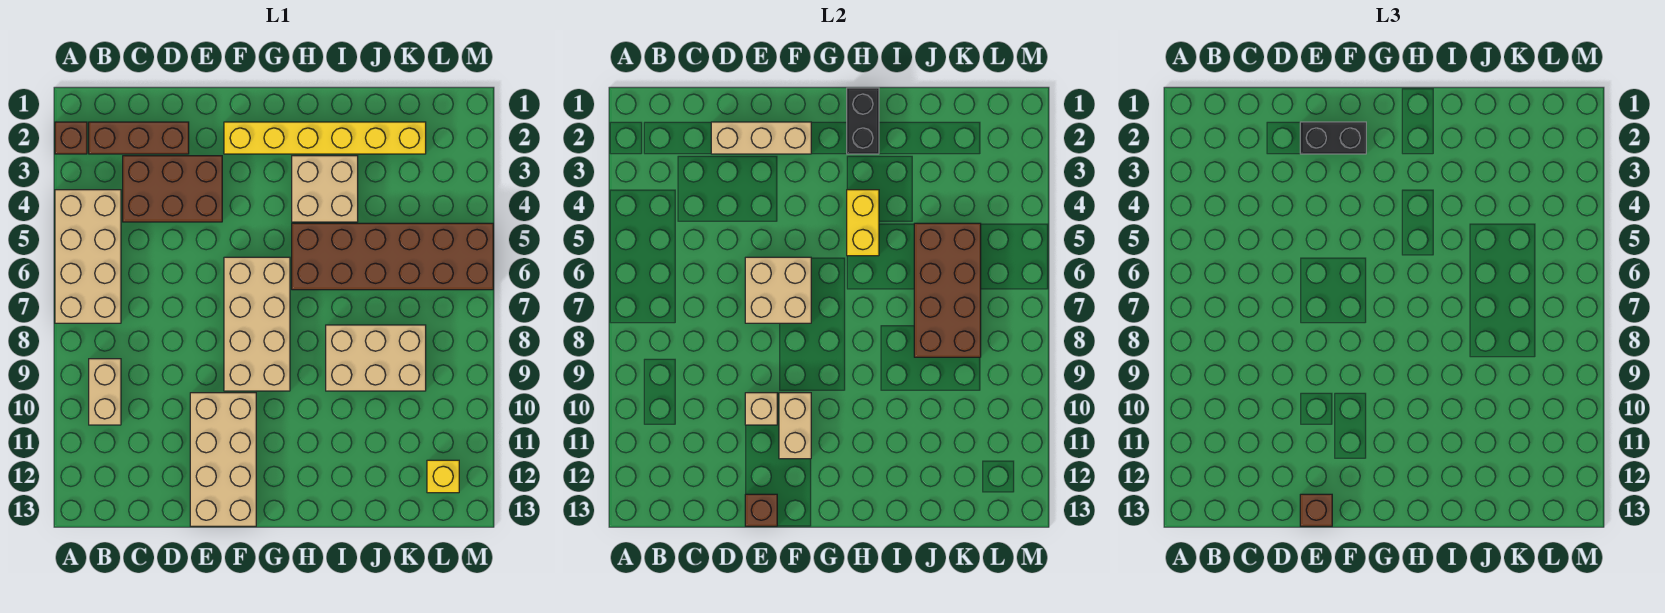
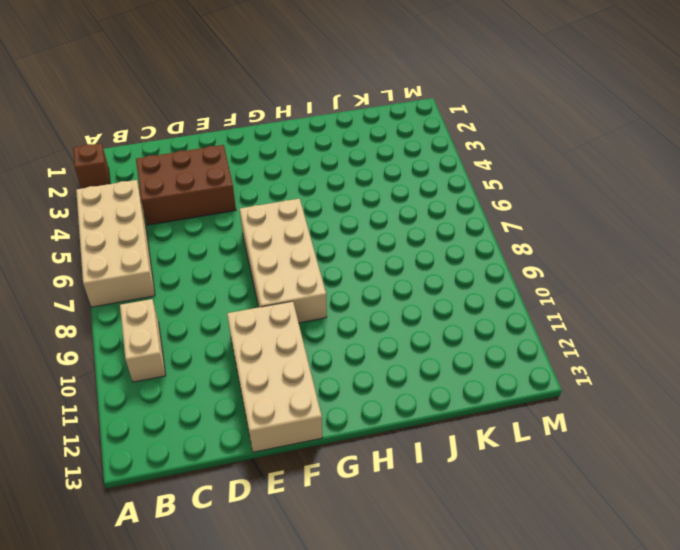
none -> brown brick B2:D2 level 1
none -> yellow brick F2:K2 level 1
none -> tan brick H3:I4 level 1

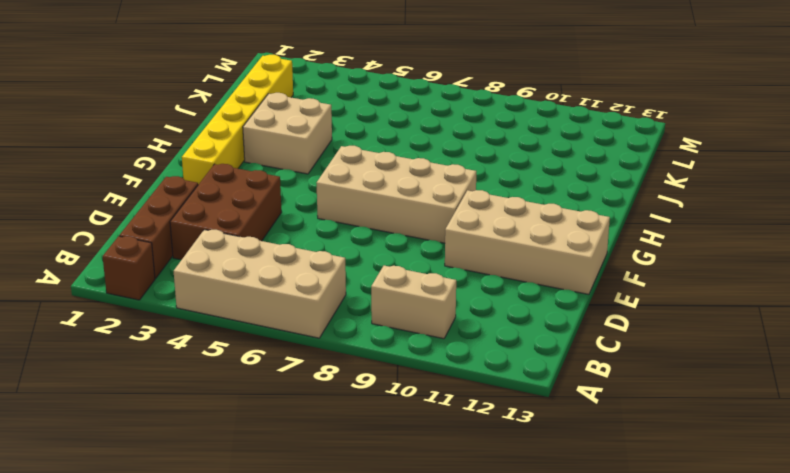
none -> brown brick H5:M6 level 1
none -> tan brick I8:K9 level 1
none -> yellow brick L12 level 1

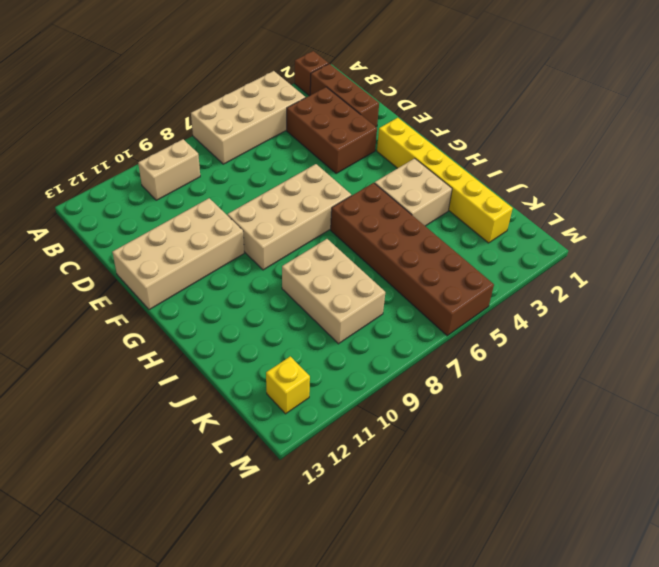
none -> tan brick D2:F2 level 2
none -> tan brick E6:F7 level 2
none -> tan brick E10 level 2

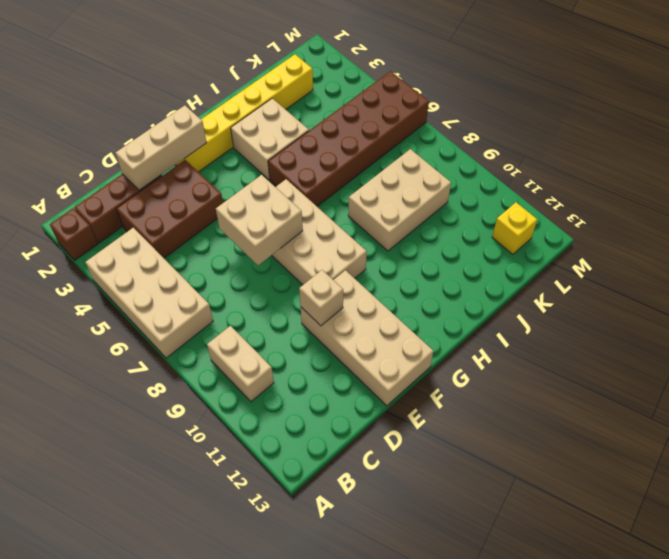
none -> brown brick E13 level 2
none -> tan brick F10:F11 level 2
none -> black brick H1:H2 level 2

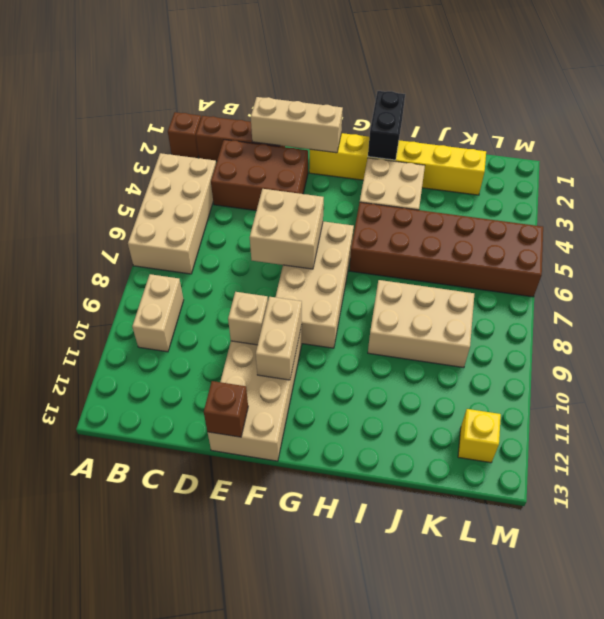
none -> yellow brick H4:H5 level 2
none -> brown brick J5:K8 level 2
none -> black brick E2:F2 level 3

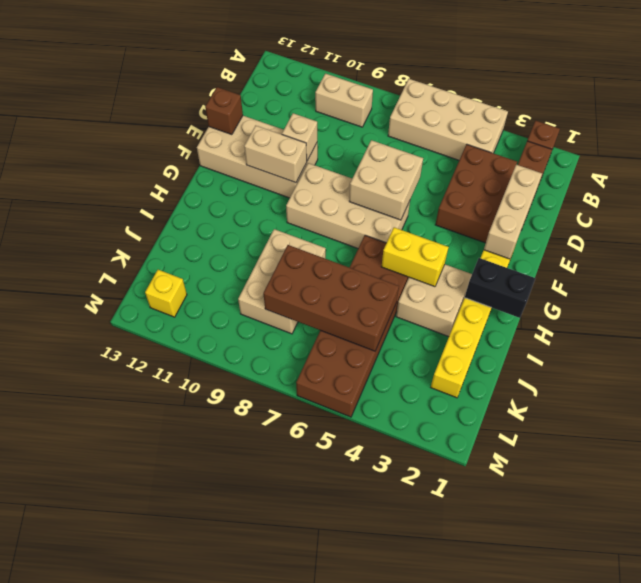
none -> black brick E2:F2 level 3
none -> brown brick E13 level 3

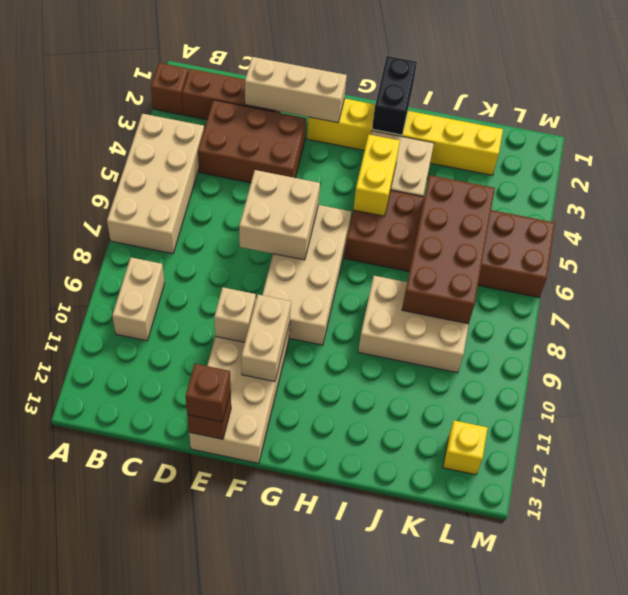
none -> black brick E2:F2 level 3

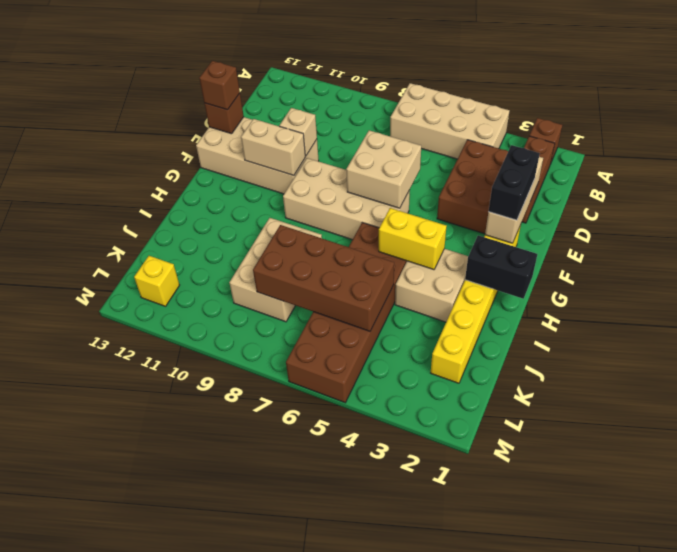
none -> tan brick B9:B10 level 1

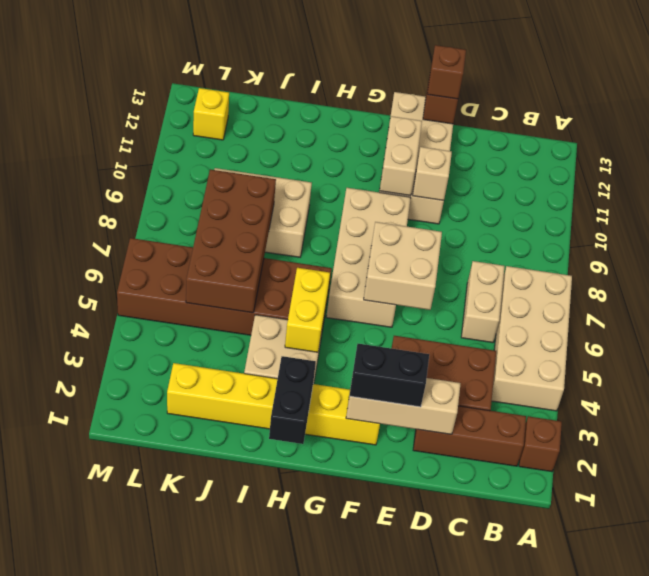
tan brick C6:C7 level 1 -> tan brick B9:B10 level 1

